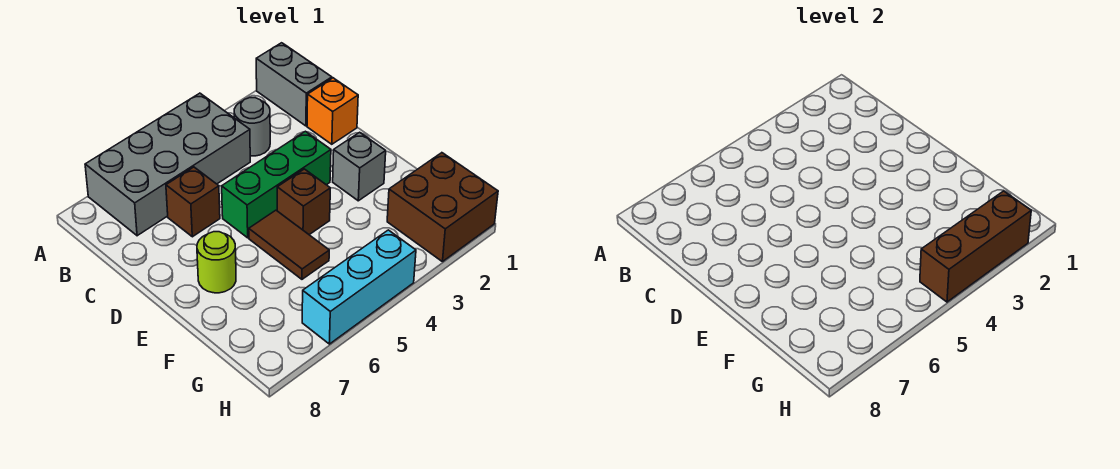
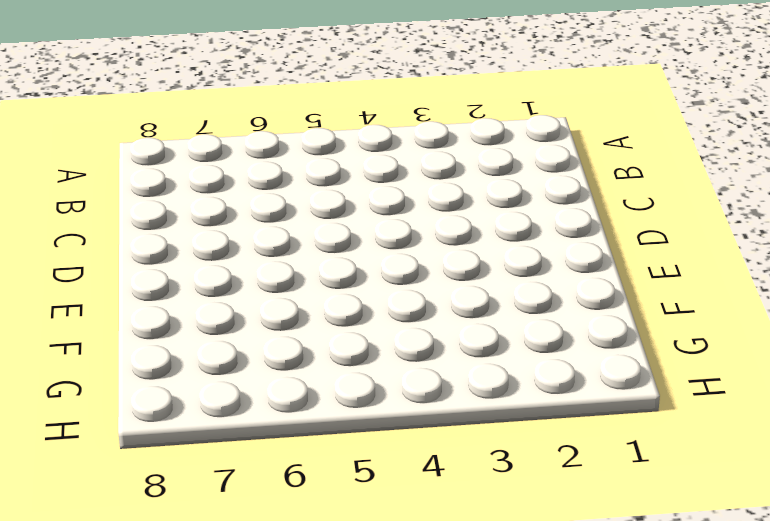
none -> grey brick A1:B1 level 1
none -> grey brick A4:B7 level 1
none -> grey round brick B3 level 1

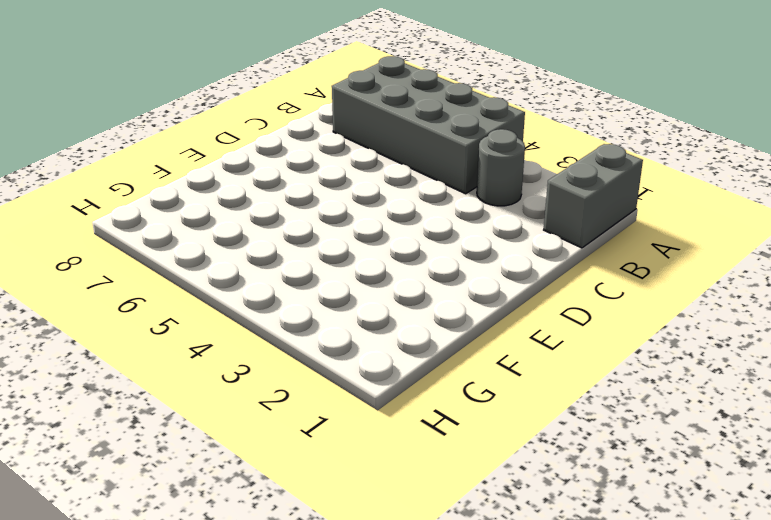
none -> orange brick C1 level 1
none -> brown brick C6 level 1
none -> green brick D3:D5 level 1

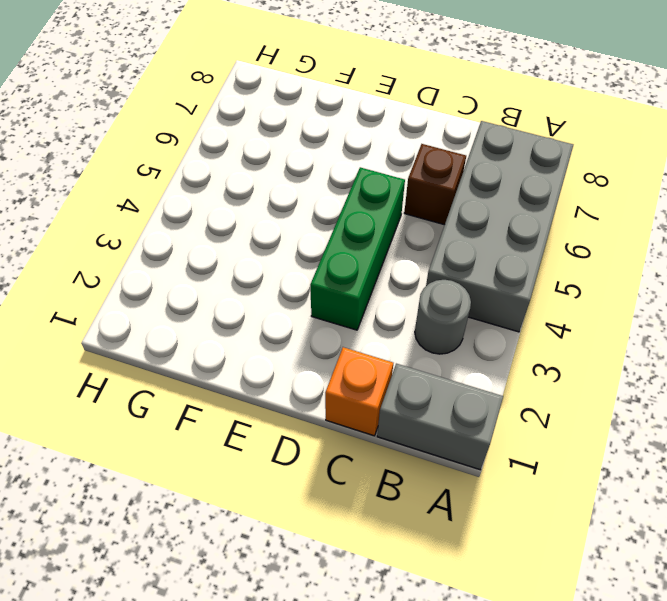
none -> grey brick E2 level 1
none -> brown brick E4 level 1
none -> brown tile E5:F5 level 1

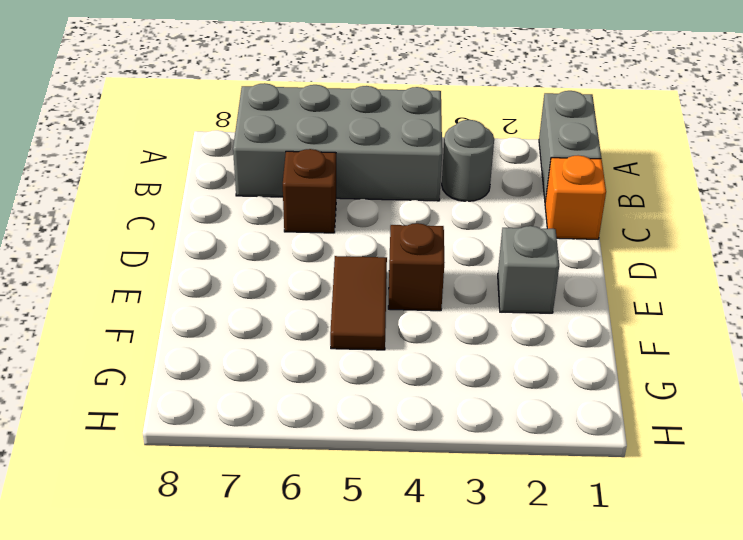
none -> green brick D3:D5 level 1
none -> lime round brick E7 level 1
none -> brown brick G1:H2 level 1

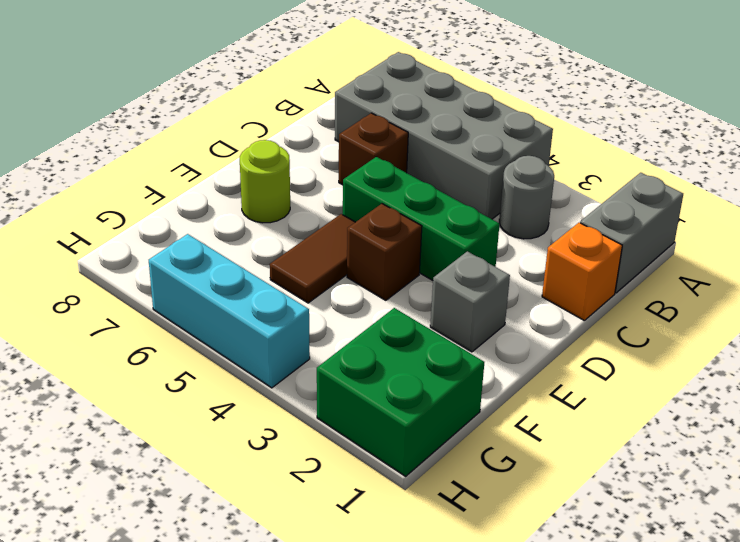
green brick G1:H2 level 1 -> brown brick G1:H2 level 1
none -> brown brick H2:H4 level 2

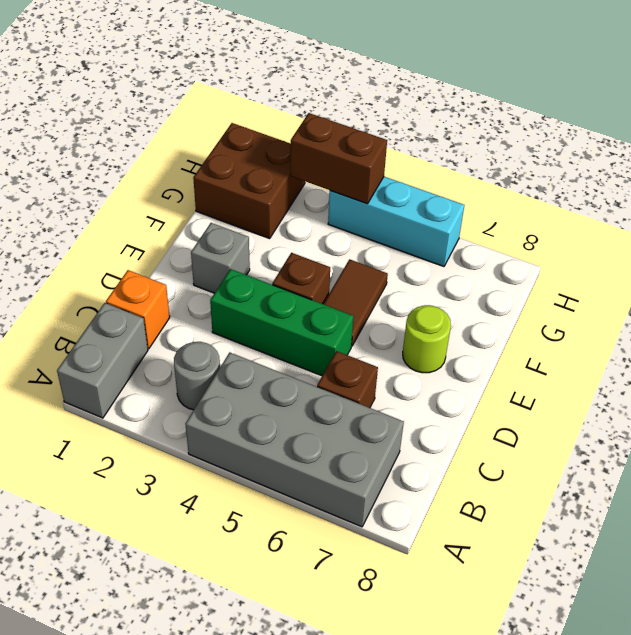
brown brick H3:H4 level 2 -> brown brick H2:H4 level 2

